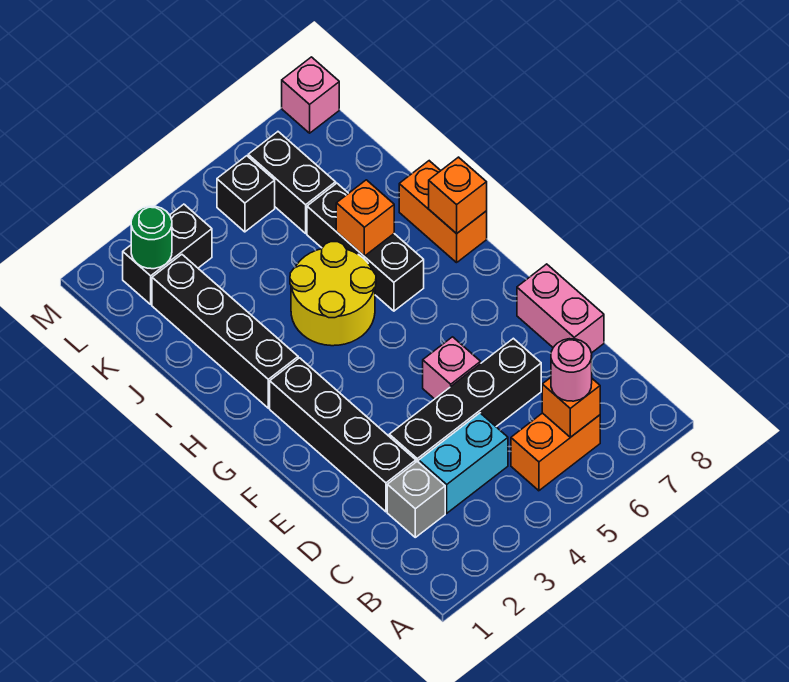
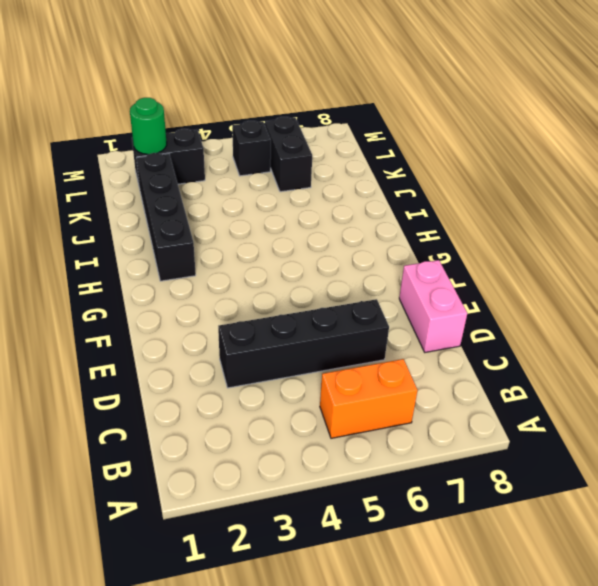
none -> grey brick C2 level 1
none -> cyan brick C3:C4 level 1
none -> black brick D2:G2 level 1

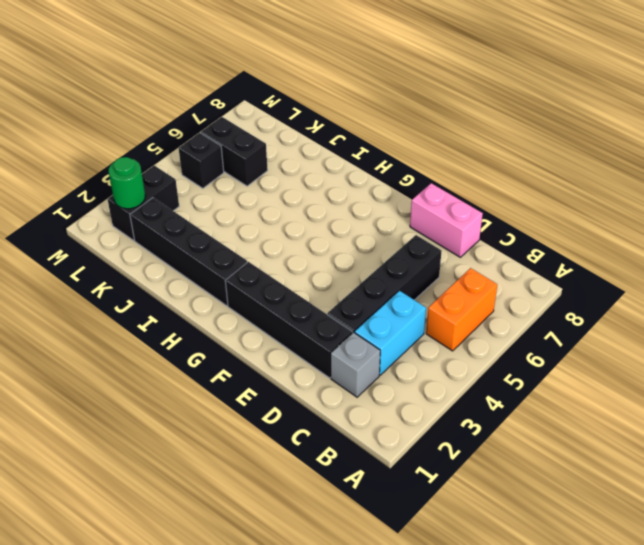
none -> pink brick E5 level 1
none -> yellow round brick H4:I5 level 1
none -> black brick H6:J6 level 1

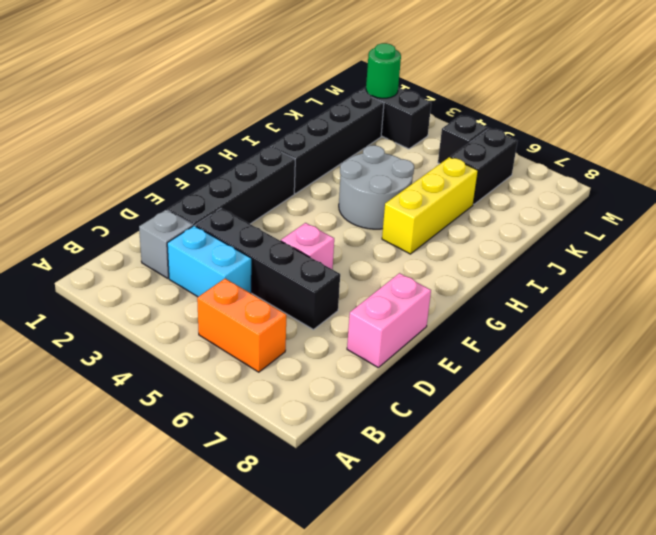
grey round brick H4:I5 level 1 -> yellow round brick H4:I5 level 1
yellow brick H6:J6 level 1 -> black brick H6:J6 level 1
none -> orange brick H8:I8 level 1
none -> pink brick M8 level 1
none -> orange brick B6 level 2

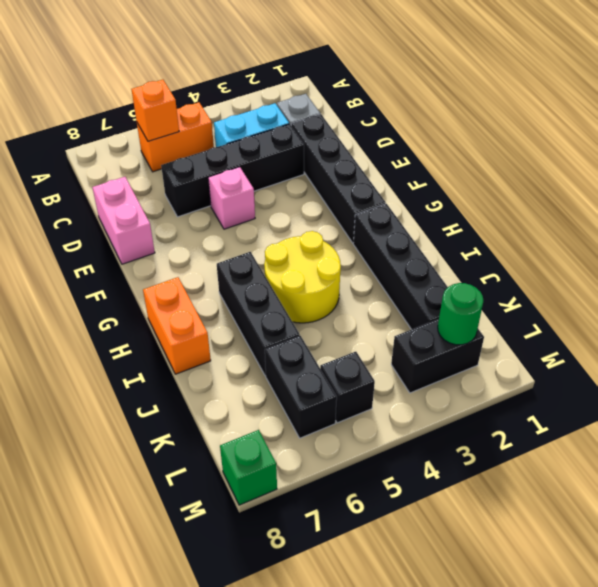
green brick M8 level 1 -> pink brick M8 level 1
none -> orange brick H8 level 2
none -> orange brick I6 level 2
none -> pink round brick B6 level 3

